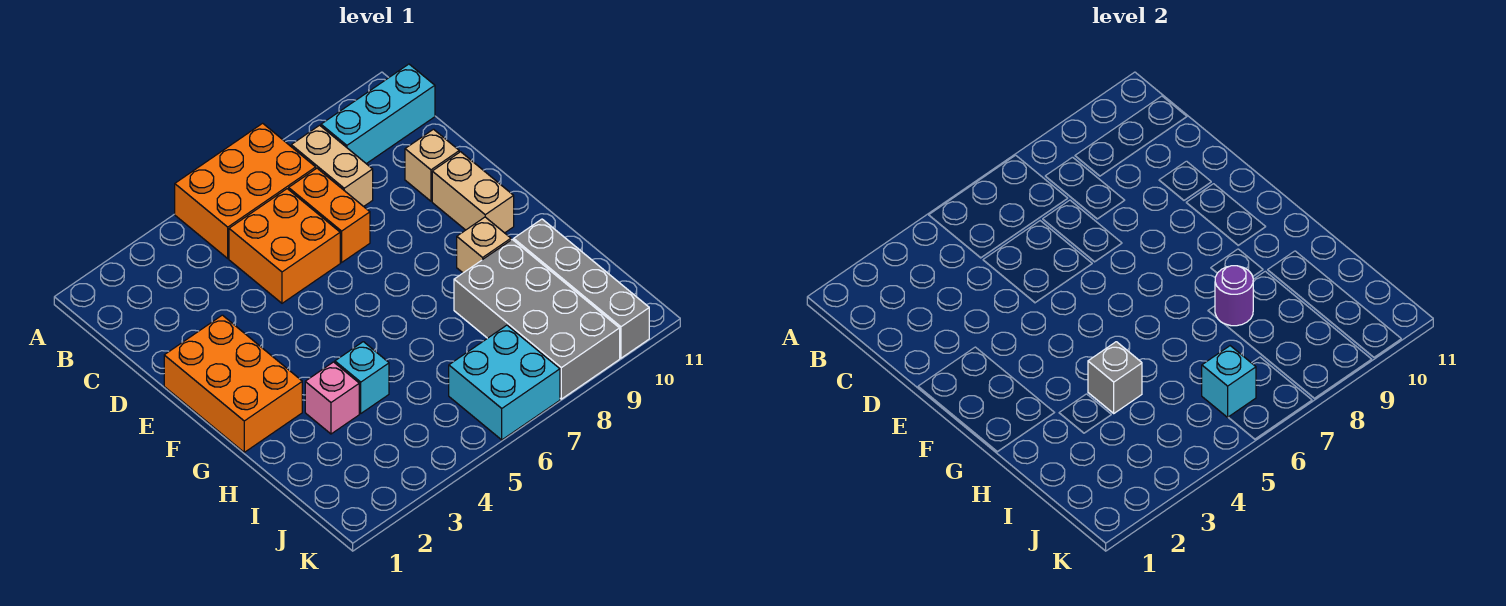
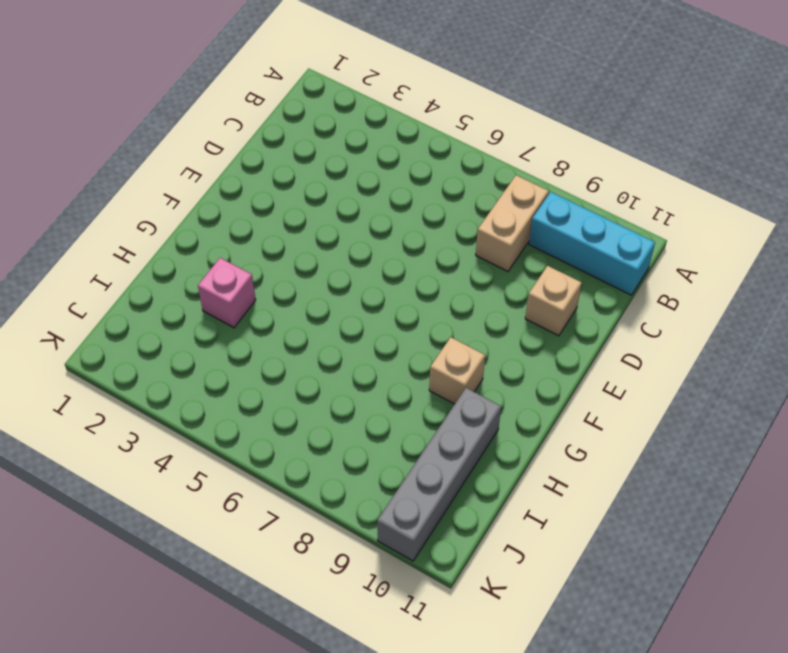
none -> orange brick A5:B7 level 1
none -> orange brick C5:D6 level 1
none -> orange brick C7:D7 level 1

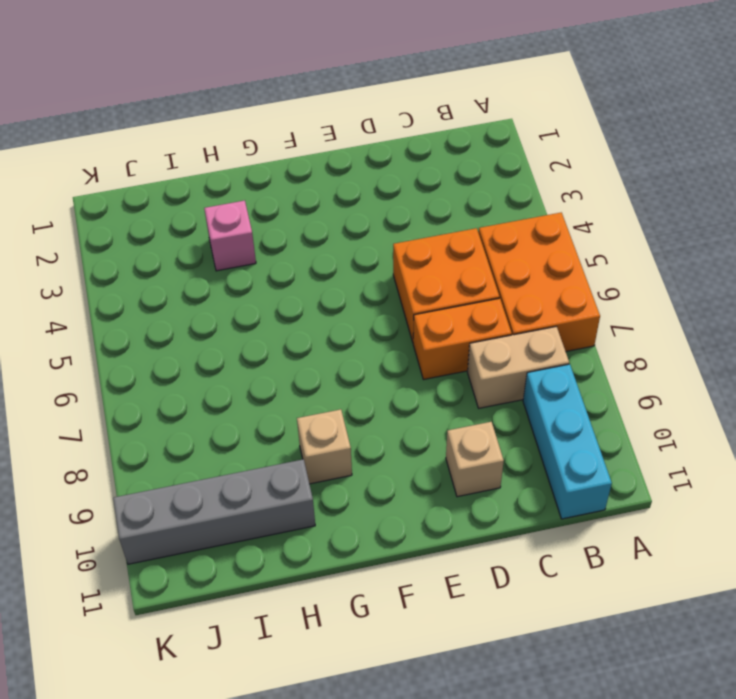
none -> orange brick E1:G2 level 1
none -> tan brick E10:F10 level 1
none -> cyan brick H4 level 1

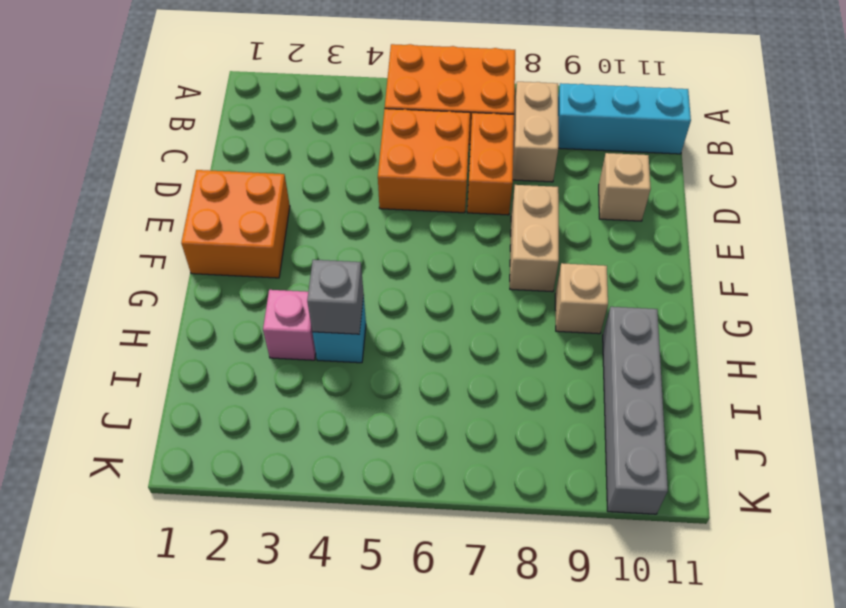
orange brick E1:F2 level 1 -> orange brick E1:G2 level 1
tan brick E8:F8 level 1 -> tan brick E10:F10 level 1
none -> grey brick H8:K9 level 1
none -> cyan brick J6:K7 level 1
none -> purple round brick H8 level 2

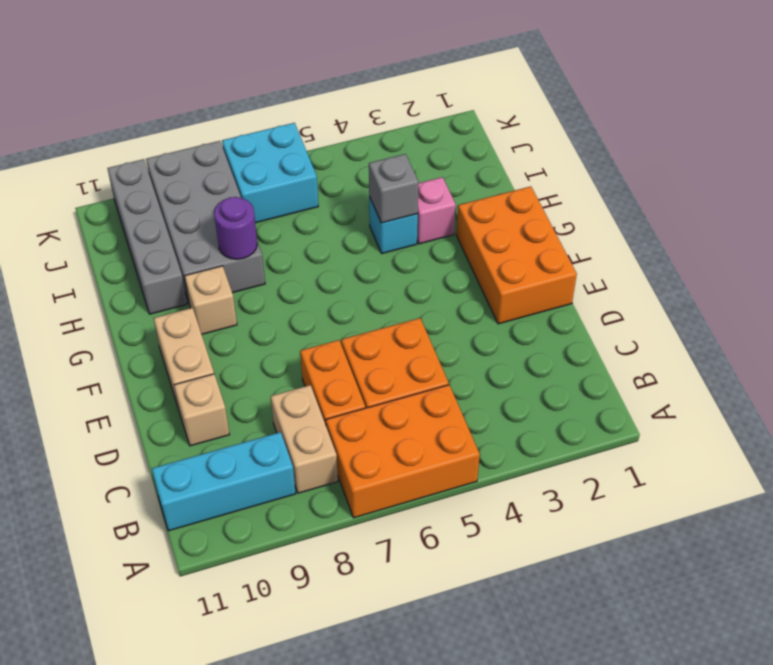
none -> cyan brick J6 level 2

